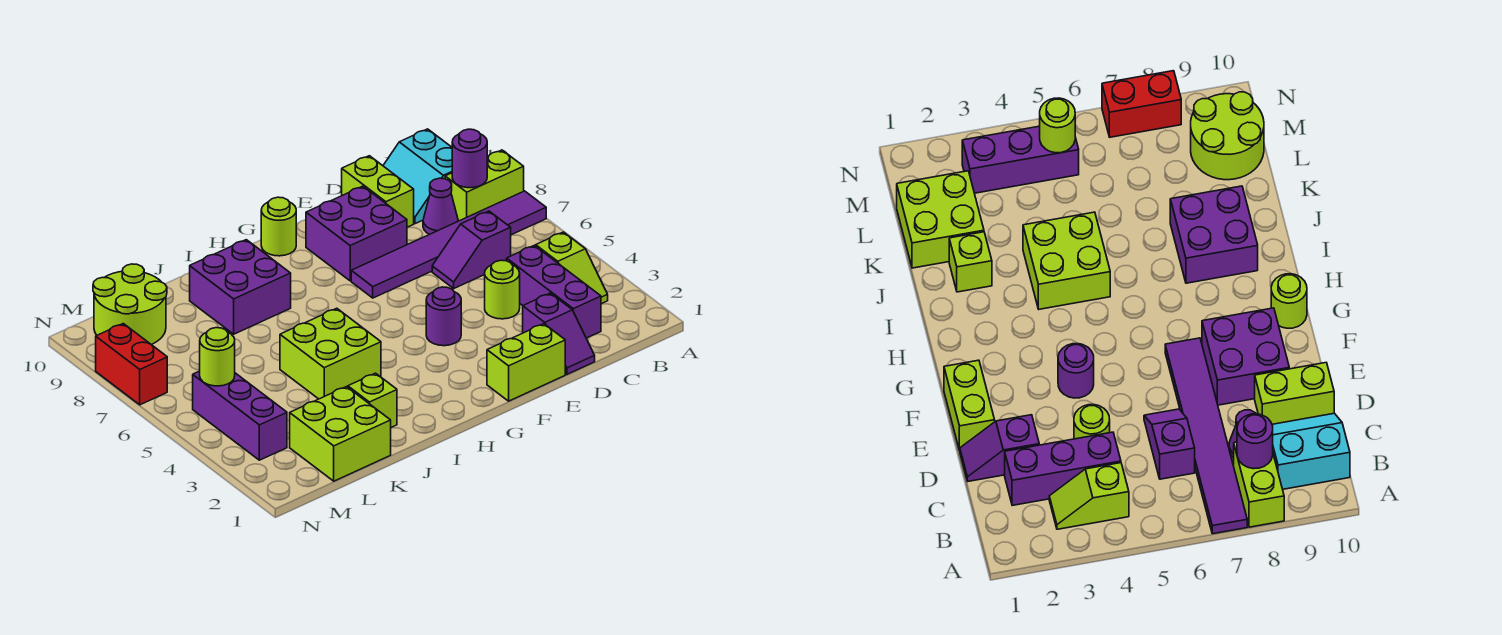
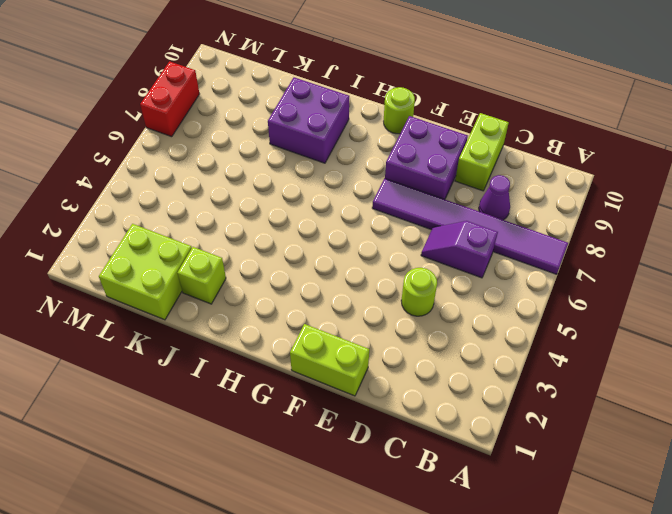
none -> lime brick A8:B8 level 1
none -> lime slope B3:B4 level 1 top 4
none -> cyan slope B9:C10 level 1 top B

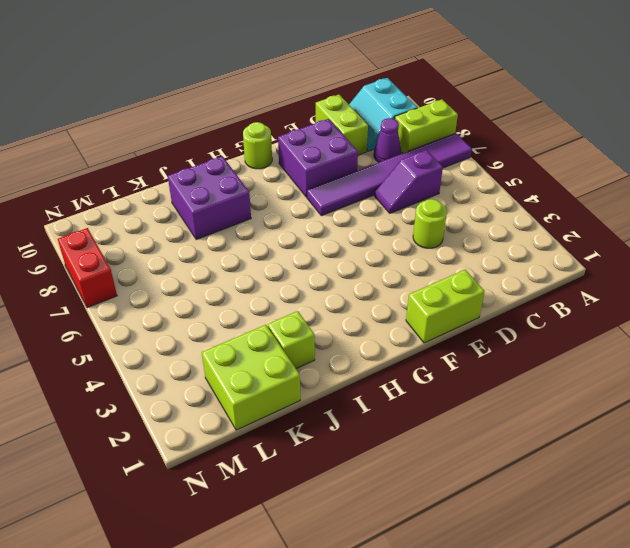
none -> lime slope B3:B4 level 1 top 4
none -> purple brick C2:C4 level 1
none -> purple slope D1:D2 level 1 top 2

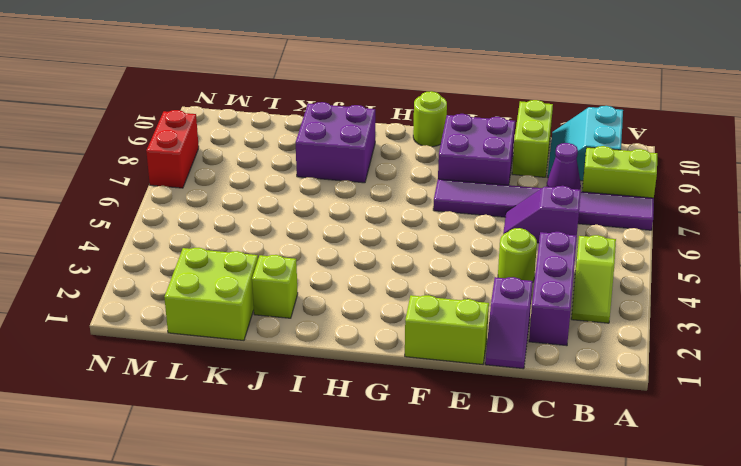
none -> purple round brick F4 level 1
none -> lime brick I4:J5 level 1
none -> lime round brick L9:M10 level 1

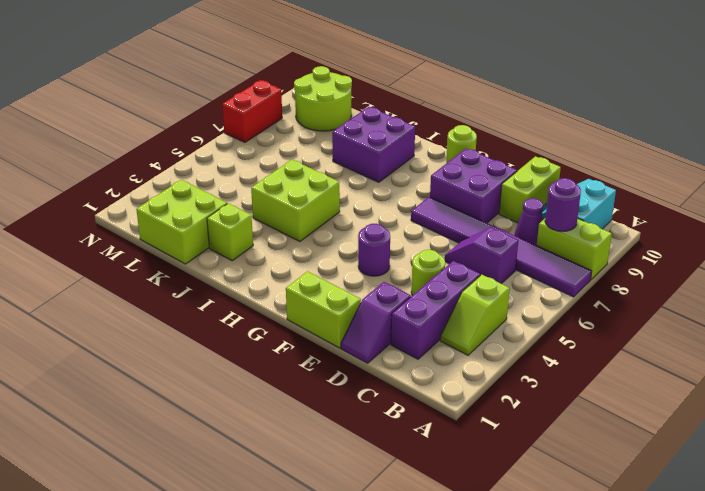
none -> purple brick M3:M5 level 1
none -> lime round brick M5 level 2

